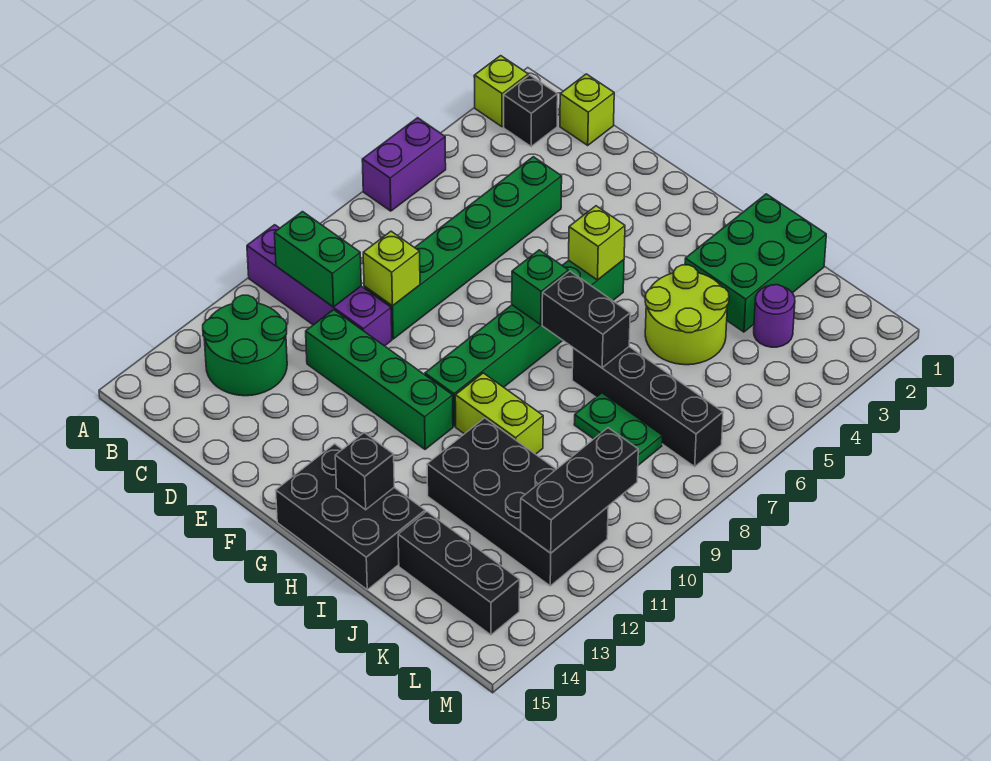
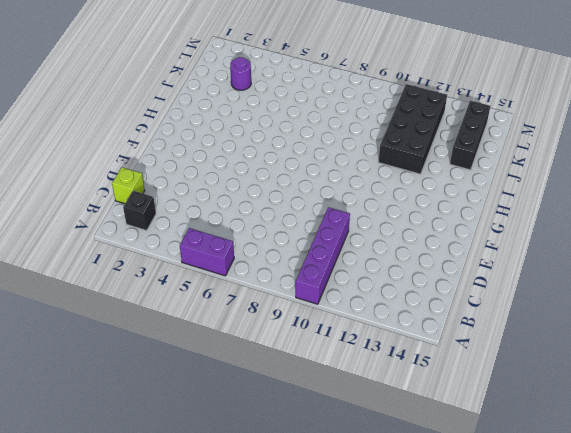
none -> lime brick A2 level 1
none -> green round brick B12:C13 level 1
none -> green brick D4:D9 level 1

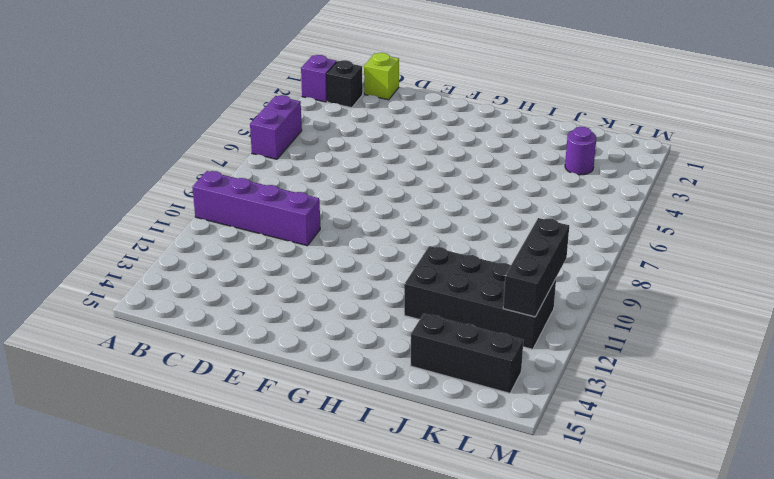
purple brick A2 level 1 -> lime brick A2 level 1
none -> green round brick B12:C13 level 1
none -> green brick D4:D9 level 1
none -> green brick D11:G11 level 1

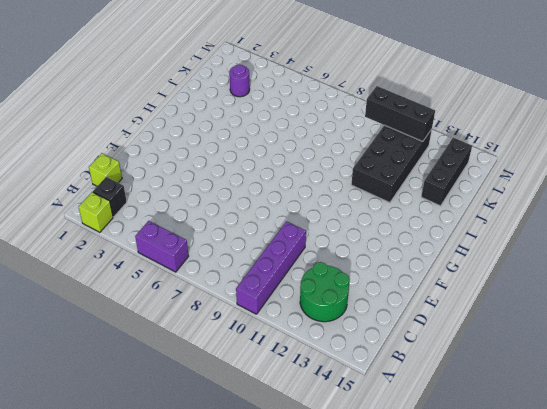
none -> green brick D4:D9 level 1
none -> green brick D11:G11 level 1
none -> green brick G5:G10 level 1

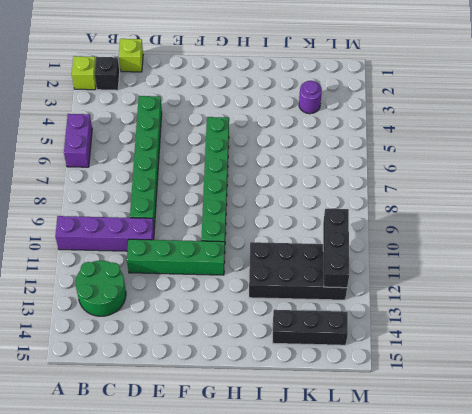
none -> black brick G14:I15 level 1
none -> lime brick H10:I10 level 1
none -> green brick I1:J3 level 1

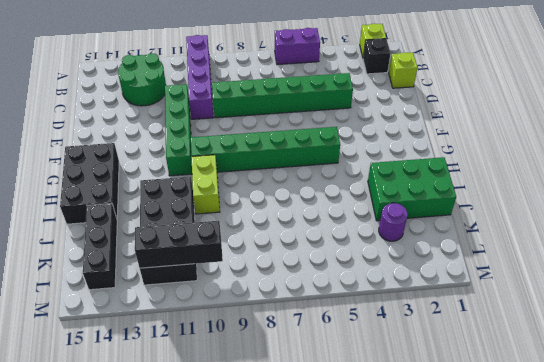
none -> lime round brick I4:J5 level 1
none -> black brick I7:L7 level 1
none -> green plate J8:K8 level 1

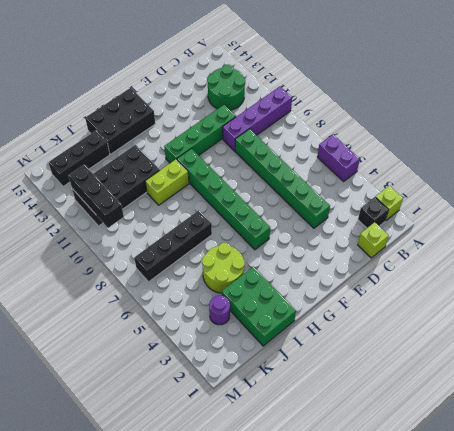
none -> green plate J8:K8 level 1
none -> green brick B10:C10 level 2
none -> lime brick D9 level 2

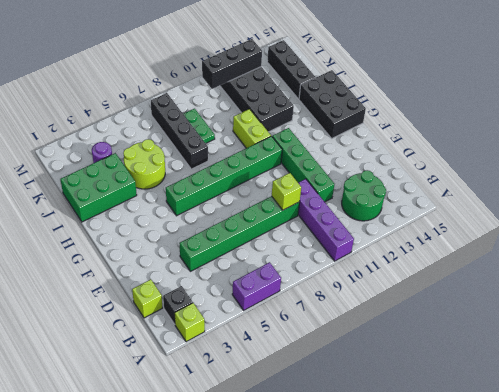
none -> green brick B10:C10 level 2
none -> lime brick G5 level 2
none -> green brick G7 level 2

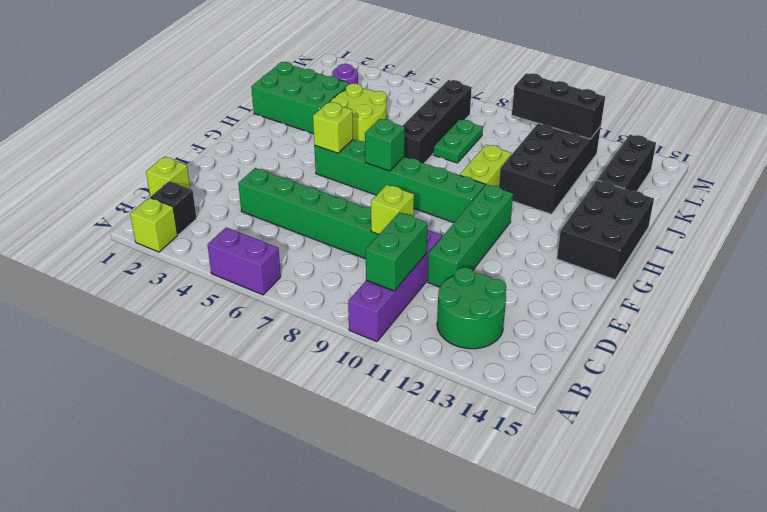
none -> black brick H7:I7 level 2
none -> black brick H14 level 2

